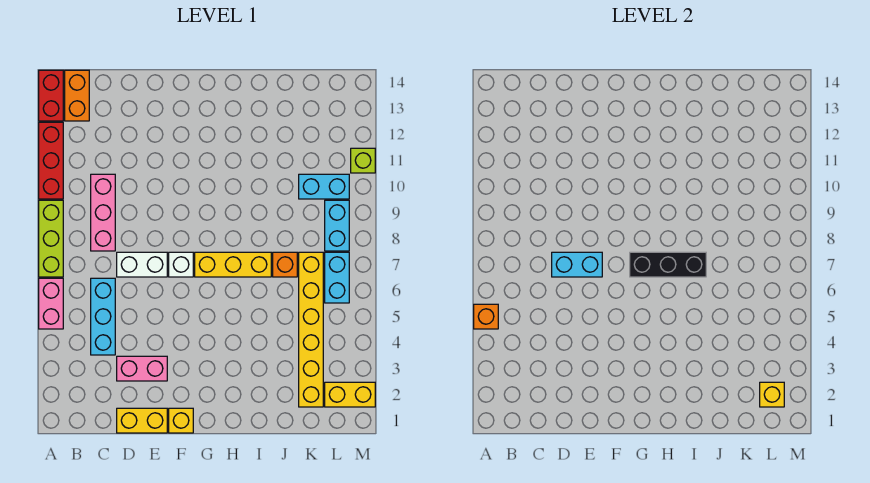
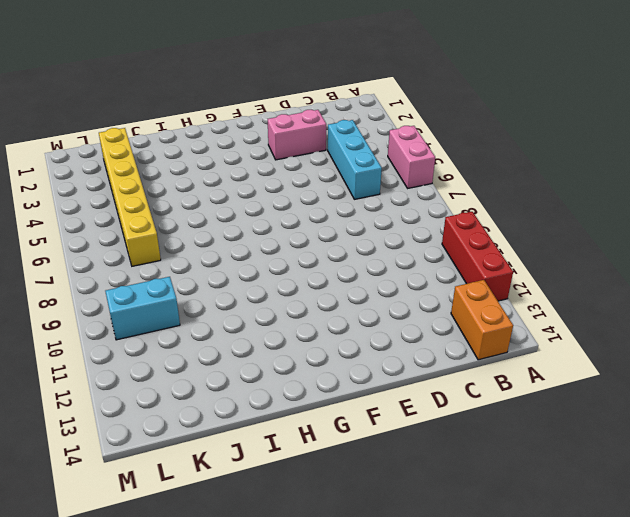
none -> lime brick A7:A9 level 1
none -> red brick A13:A14 level 1
none -> pink brick C8:C10 level 1

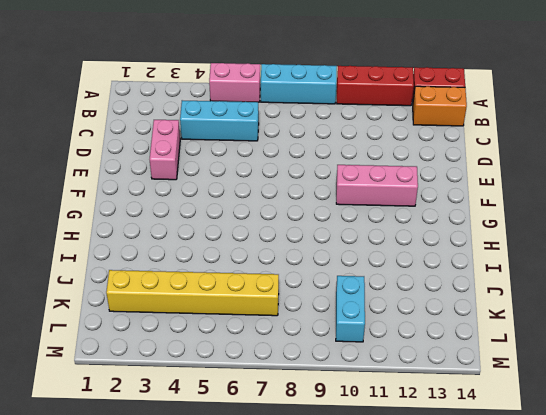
cyan brick A7:A9 level 1 -> lime brick A7:A9 level 1
pink brick F10:F12 level 1 -> pink brick C8:C10 level 1
none -> yellow brick D1:E1 level 1
none -> white brick D7:E7 level 1
none -> yellow brick F1 level 1

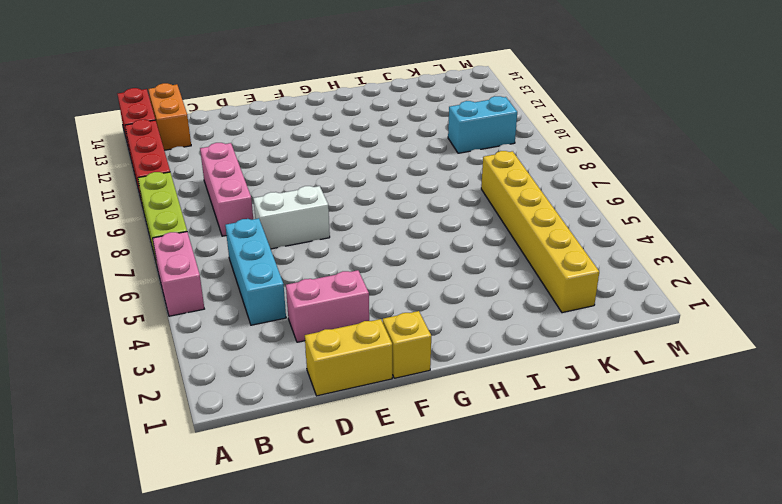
none -> white brick F7 level 1
none -> yellow brick G7:I7 level 1
none -> orange brick J7 level 1

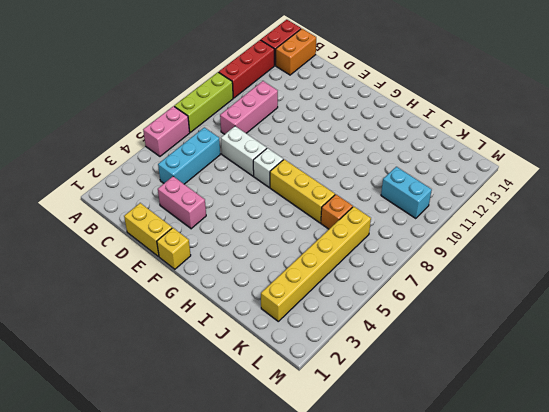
none -> yellow brick L2:M2 level 1
none -> cyan brick L6:L7 level 1
none -> cyan brick L8:L9 level 1

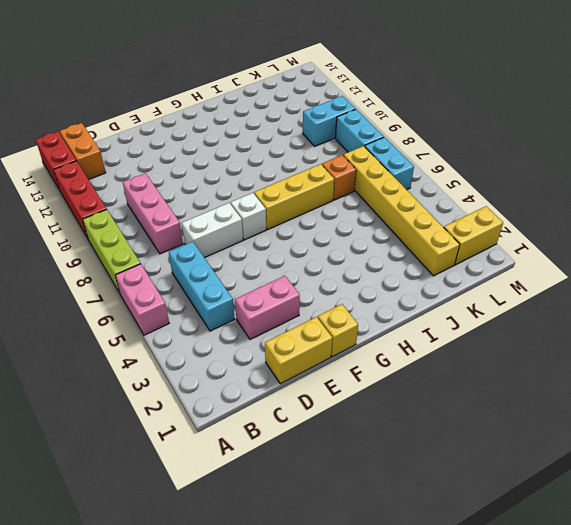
none -> lime brick M11 level 1
none -> orange brick A5 level 2
none -> cyan brick D7:E7 level 2

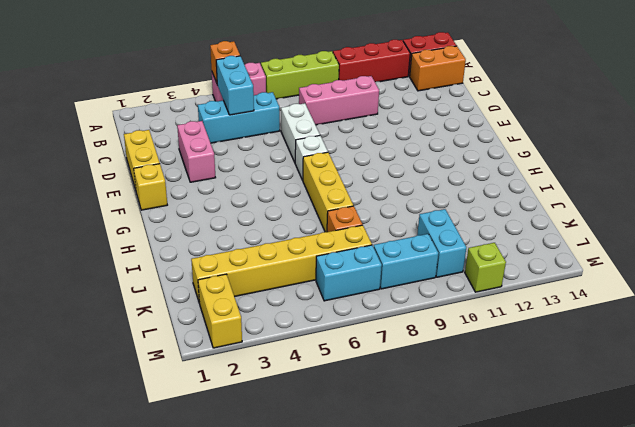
cyan brick B5:C5 level 2 -> cyan brick D7:E7 level 2
none -> black brick G7:I7 level 2
none -> yellow brick L2 level 2

